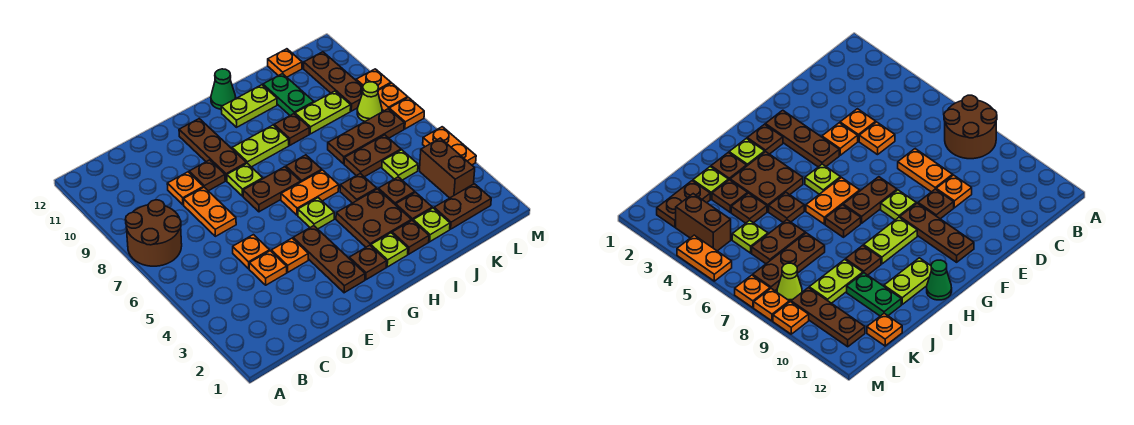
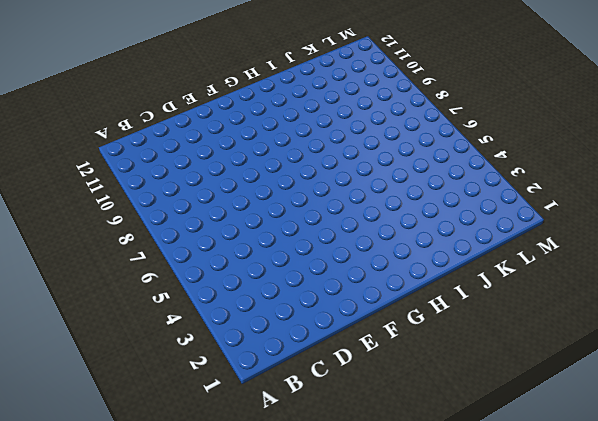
none -> brown round brick A7:B8 level 1
none -> orange plate D4 level 1
none -> orange plate D5 level 1
none -> orange plate D7:D8 level 1

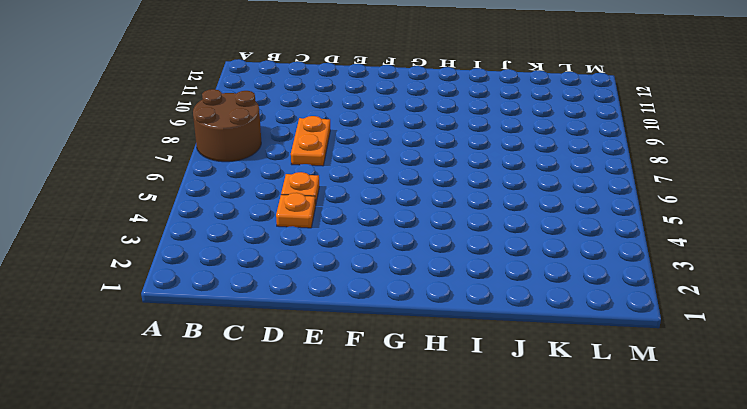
none -> orange plate D9 level 1
none -> orange plate E4 level 1
none -> brown plate E9 level 1
none -> brown plate F2:F4 level 1

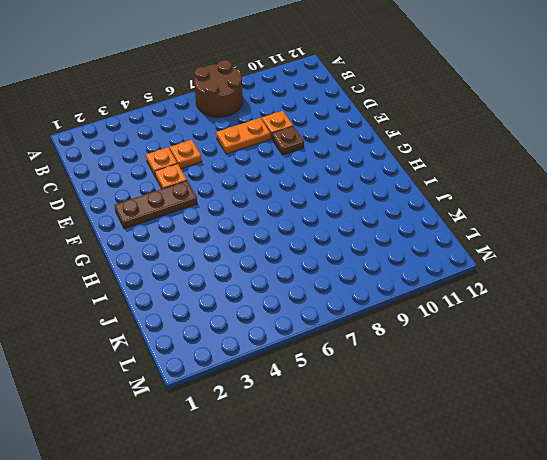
none -> brown plate F7:G7 level 1
none -> lime plate F8 level 1
none -> brown plate F9:F11 level 1
none -> brown plate G2 level 1

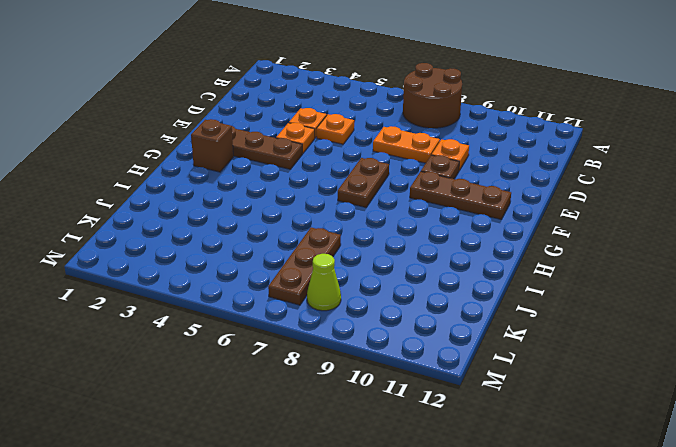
brown brick G2 level 1 -> brown plate G2 level 1
none -> lime plate F8 level 1
none -> lime plate G5 level 1
none -> orange plate G6:H6 level 1
none -> lime plate G9:H9 level 1

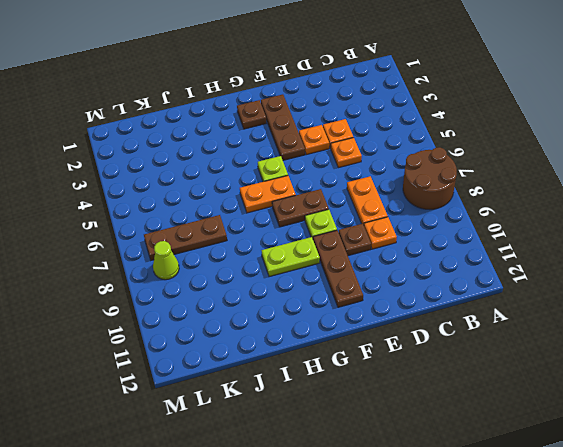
none -> lime plate H2 level 1
none -> brown plate H3:I4 level 1
none -> brown plate H7 level 1
none -> lime plate H11:I11 level 1

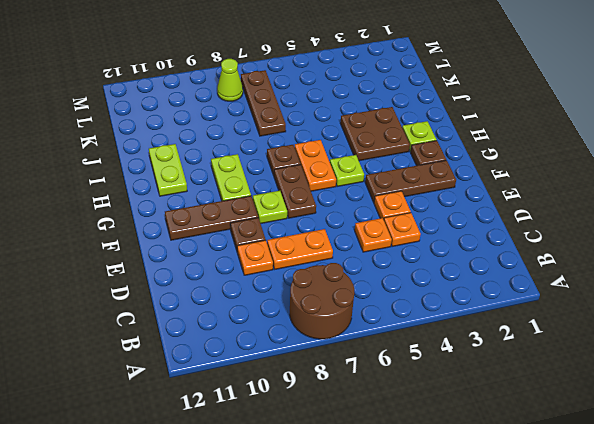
none -> green cone H12 level 1
none -> brown plate I2 level 1
none -> brown plate I5 level 1
none -> brown plate I9 level 1

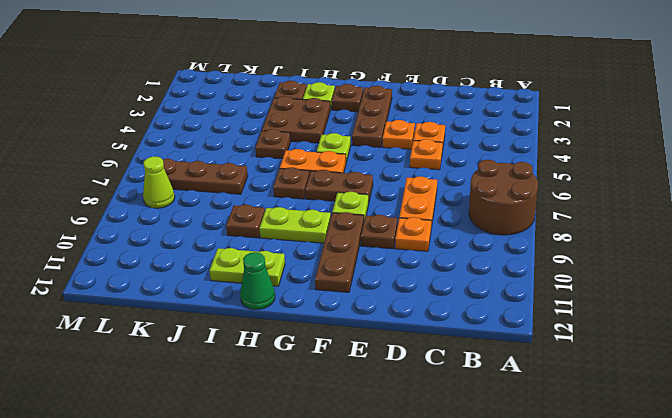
none -> lime plate J2 level 1
none -> brown plate J3 level 1
none -> brown plate J4 level 1
none -> brown plate J6:K6 level 1

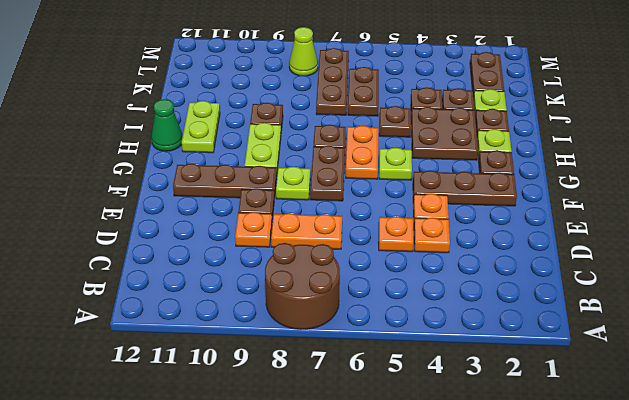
none -> lime plate J9:K9 level 1
none -> green plate J10:J11 level 1
none -> lime plate K5 level 1
none -> orange plate K12 level 1

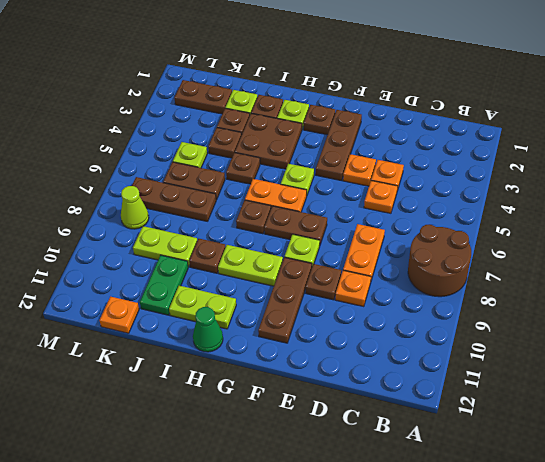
none -> brown brick L3:L4 level 1
none -> brown plate L9:L11 level 1
none -> orange plate M4:M5 level 1
none -> orange plate M7 level 1

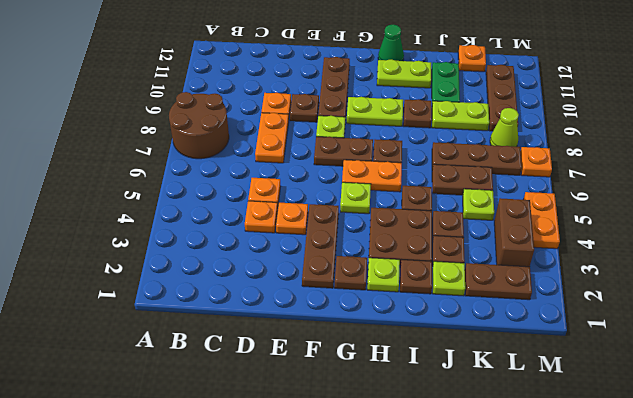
none -> orange plate M8 level 1
none -> orange plate M9 level 1

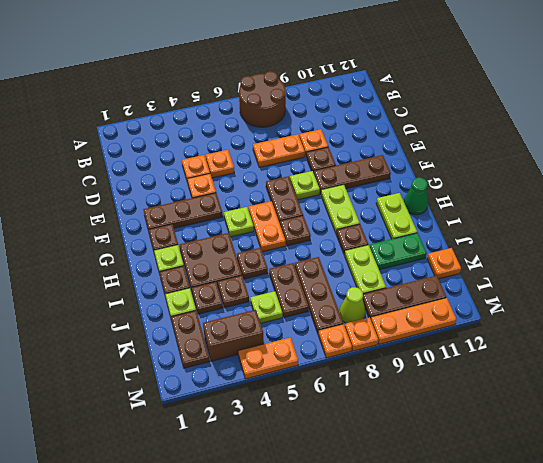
orange plate M9:M11 level 1 -> orange plate M9 level 1

